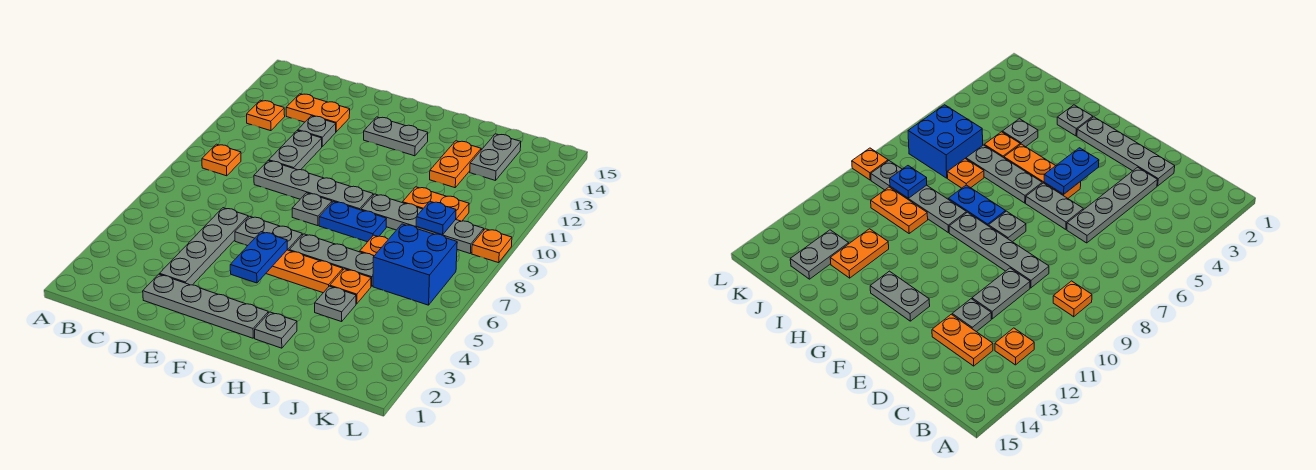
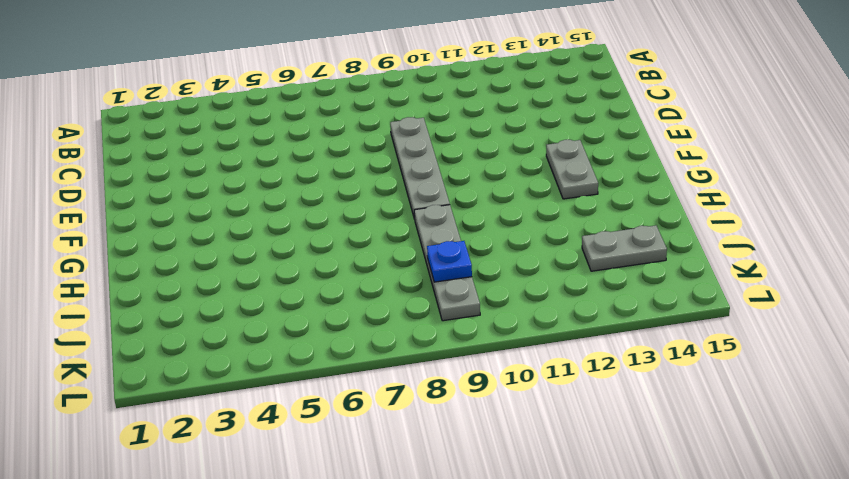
none -> orange plate B9 level 1
none -> orange plate B12 level 1
none -> orange plate C13:D13 level 1

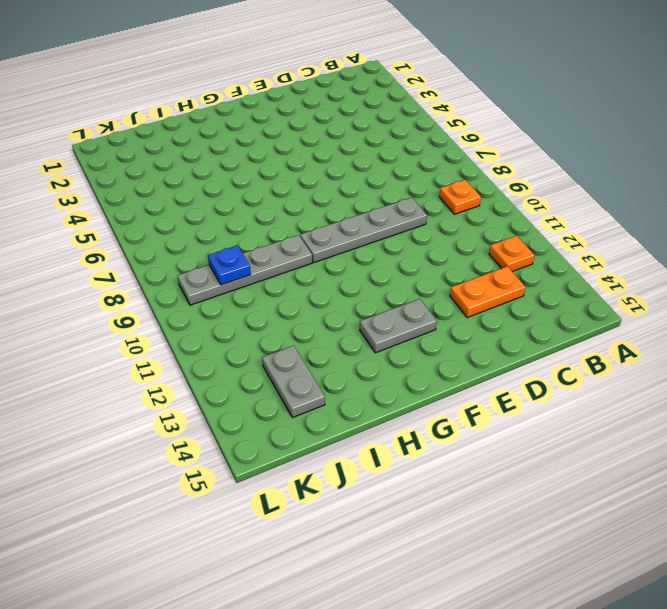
none -> grey plate D2:G2 level 1
none -> grey plate D3:D6 level 1
none -> grey plate D10:D11 level 1

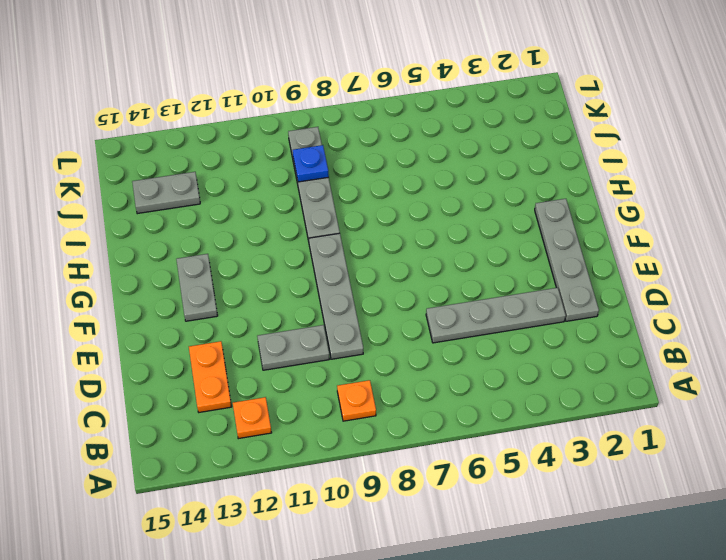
none -> grey plate D12 level 1
none -> grey plate E6:F6 level 1
none -> orange plate F5:H5 level 1

